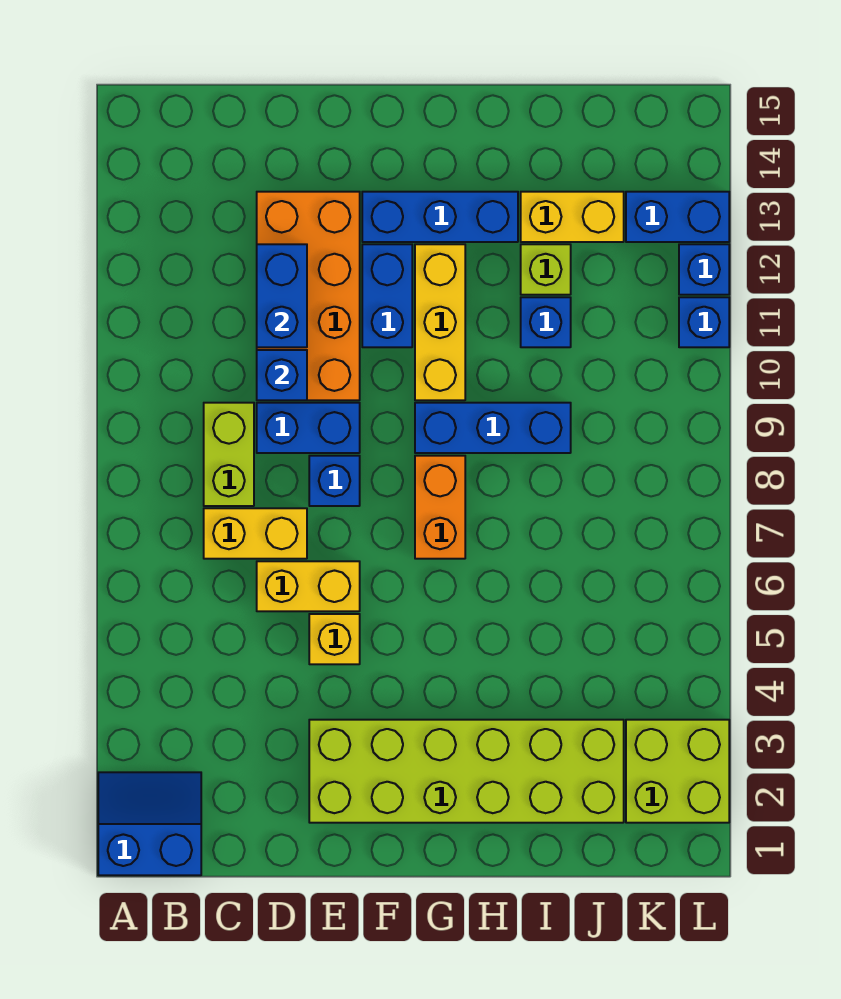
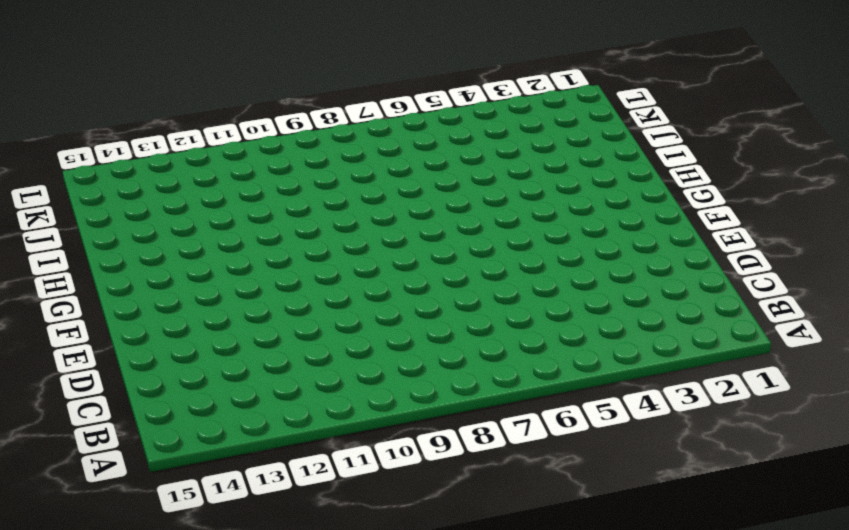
none -> blue slope A1:B2 level 1 top 1
none -> yellow brick C7:D7 level 1
none -> lime brick C8:C9 level 1

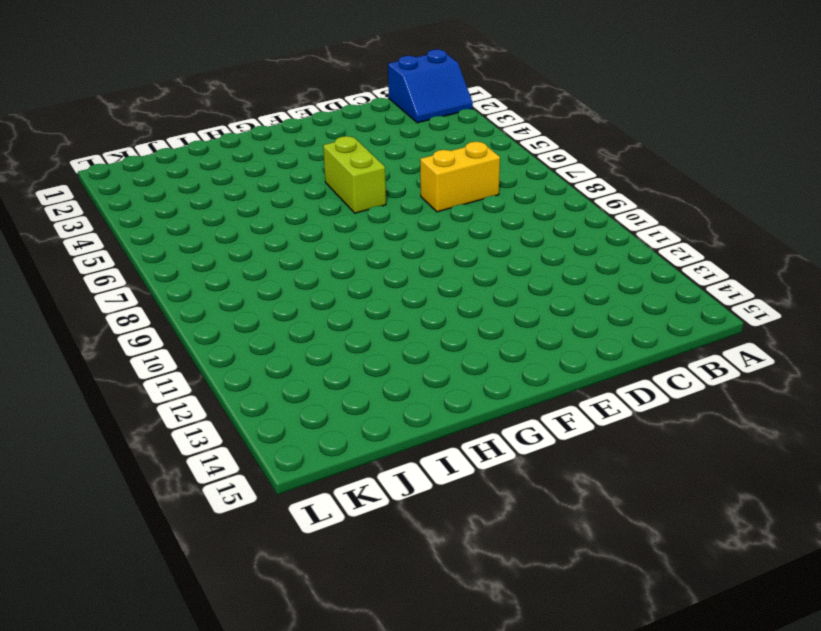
lime brick F5:F6 level 1 -> lime brick C8:C9 level 1
none -> yellow brick D6:E6 level 1
none -> blue brick D9:E9 level 1
none -> orange brick D10:E13 level 1

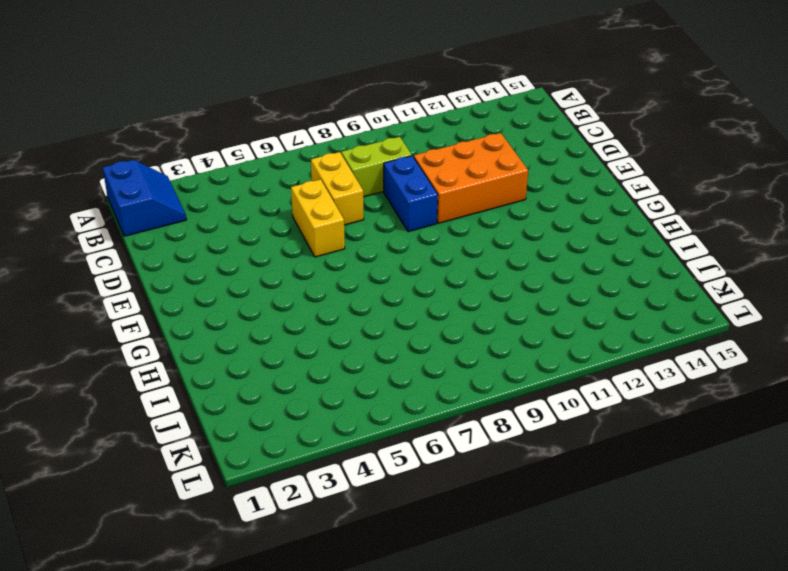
orange brick D10:E12 level 1 -> orange brick D10:E13 level 1
none -> lime brick E2:J3 level 1
none -> yellow brick E5 level 1
none -> blue brick E8 level 1

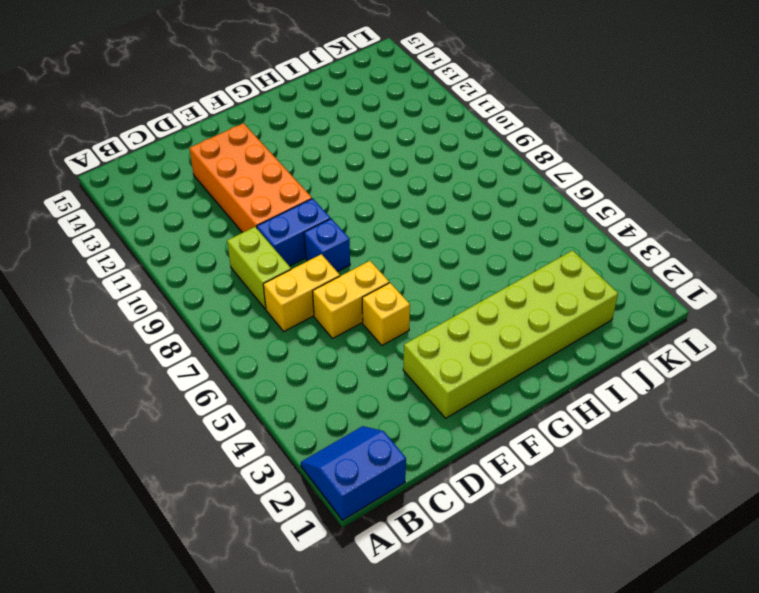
none -> blue brick F11:F12 level 1
none -> blue brick F13:H13 level 1
none -> orange brick G7:G8 level 1

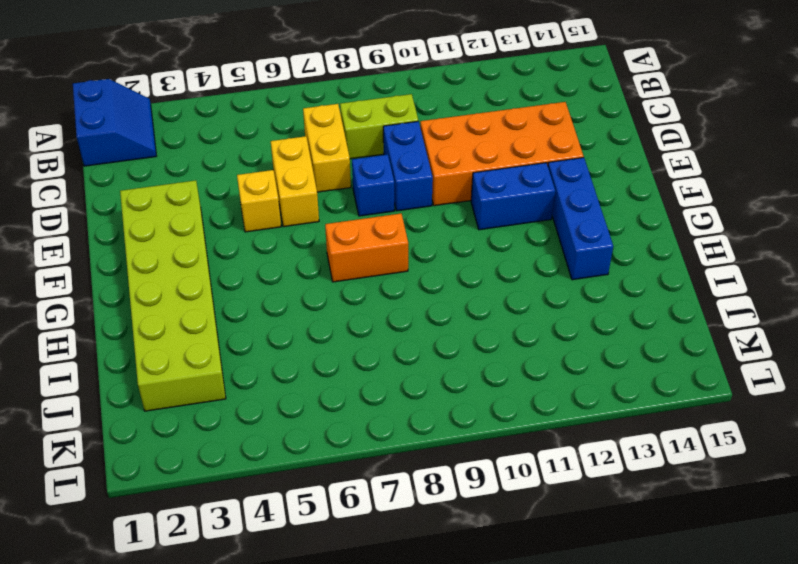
none -> blue brick G9:I9 level 1
none -> yellow brick G10:G12 level 1
none -> blue brick I11 level 1

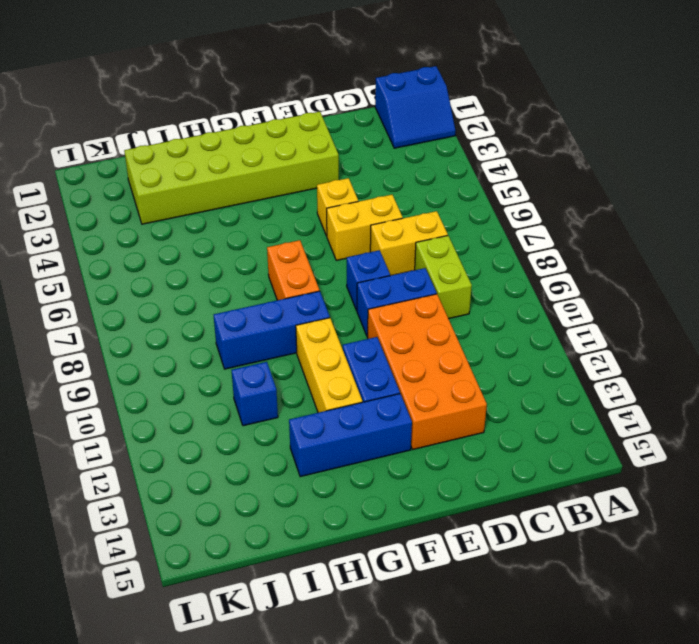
none -> lime brick I12 level 1
none -> yellow brick I13:J13 level 1
none -> lime brick K2:L3 level 1

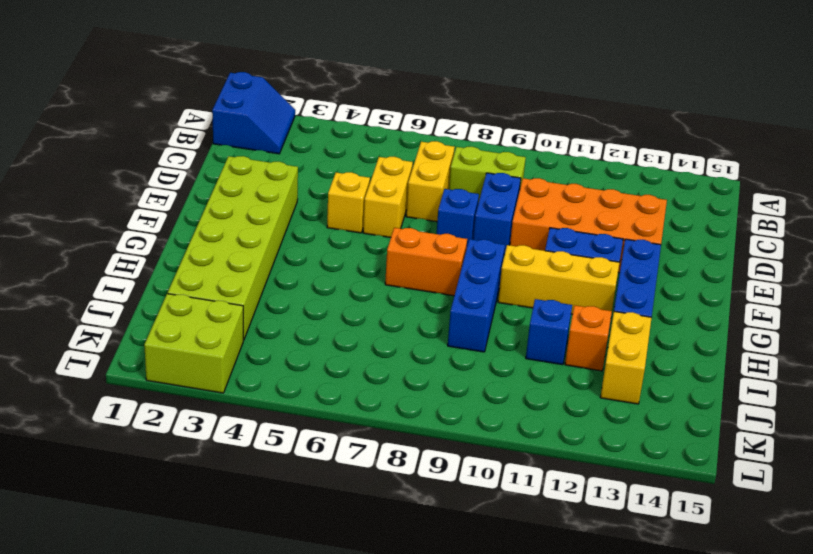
orange brick I12 level 1 -> lime brick I12 level 1
none -> blue brick K13:L13 level 1
none -> blue brick L11 level 1
none -> blue brick L12 level 1

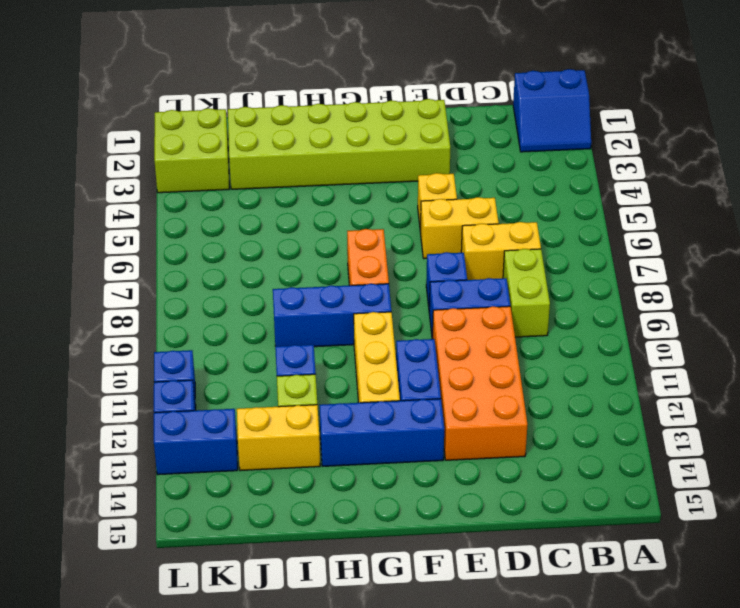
none -> blue brick D10 level 2
none -> blue brick D11:D12 level 2

